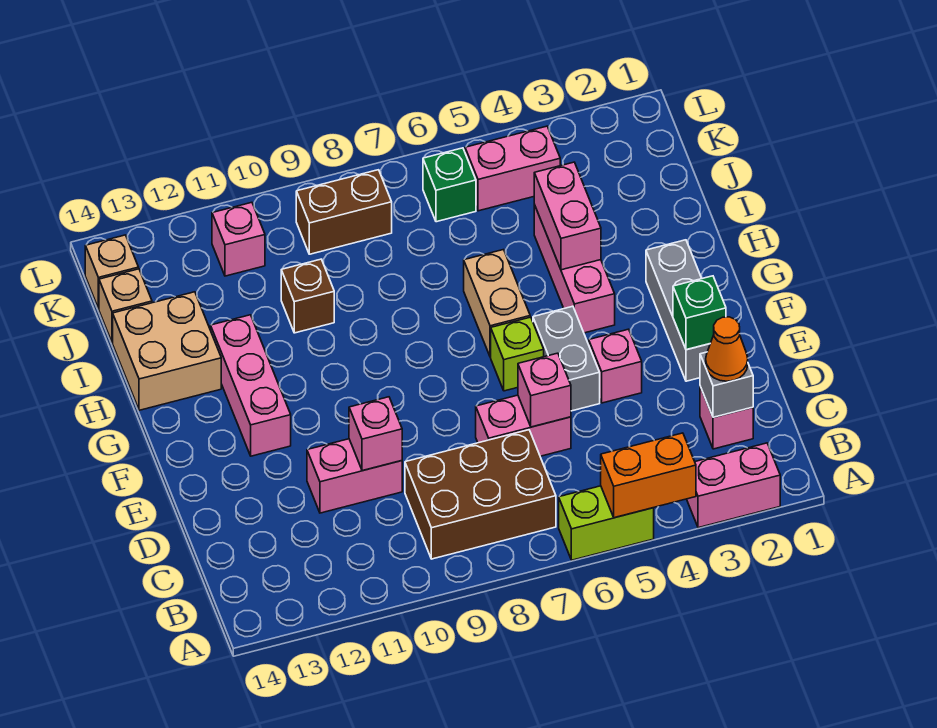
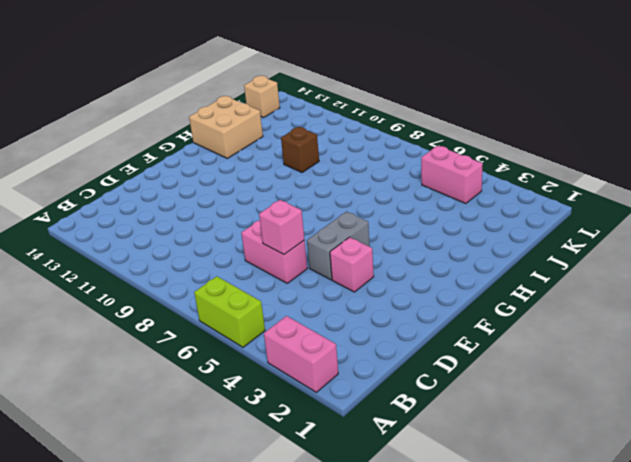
none -> brown brick B7:C9 level 1
none -> pink brick C2 level 1
none -> pink brick D10:D11 level 1

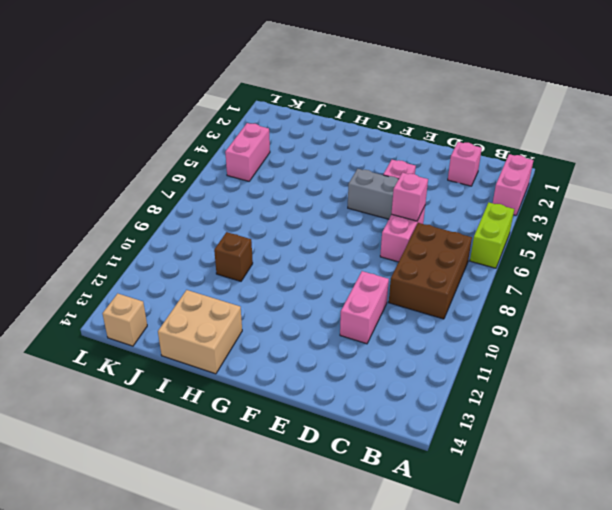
none -> grey brick E2:G2 level 1
none -> lime brick F6 level 1
none -> pink brick F12:H12 level 1

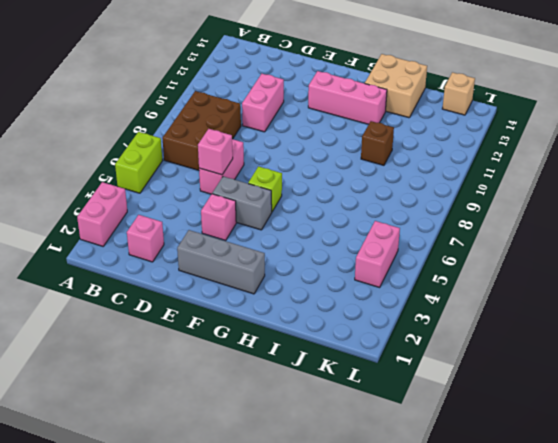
none -> pink brick G4:I4 level 1
none -> tan brick G6:H6 level 1
none -> tan brick J14 level 1

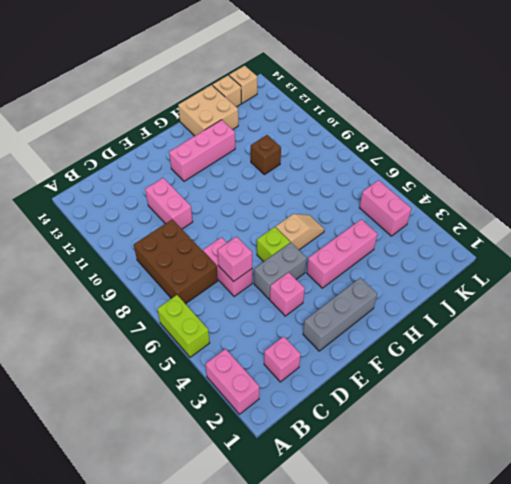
tan slope G6:H6 level 1 top G -> tan brick G6:H6 level 1
none -> green brick K6 level 1
none -> brown brick K8:K9 level 1
none -> pink brick K11 level 1

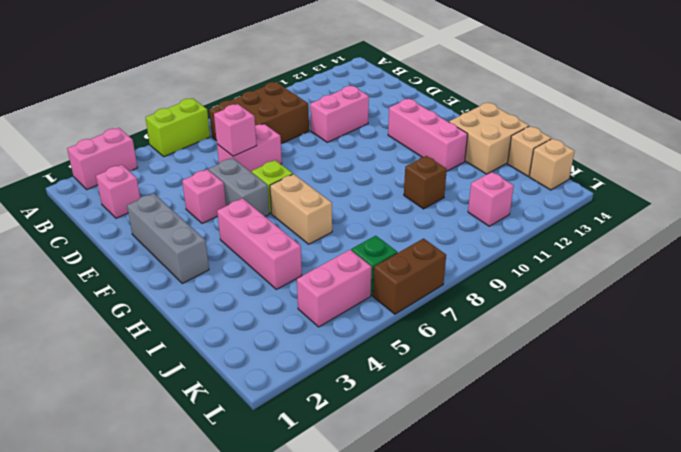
brown brick L6:L7 level 1 -> brown brick K8:K9 level 1
none -> orange brick A4:A5 level 2
none -> grey brick C2 level 2
none -> pink brick D10 level 2

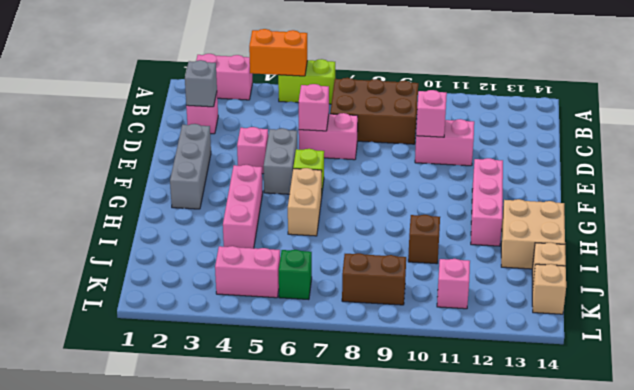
none -> green brick E2 level 2
none -> pink brick H4:I4 level 2
none -> orange cone C2 level 3

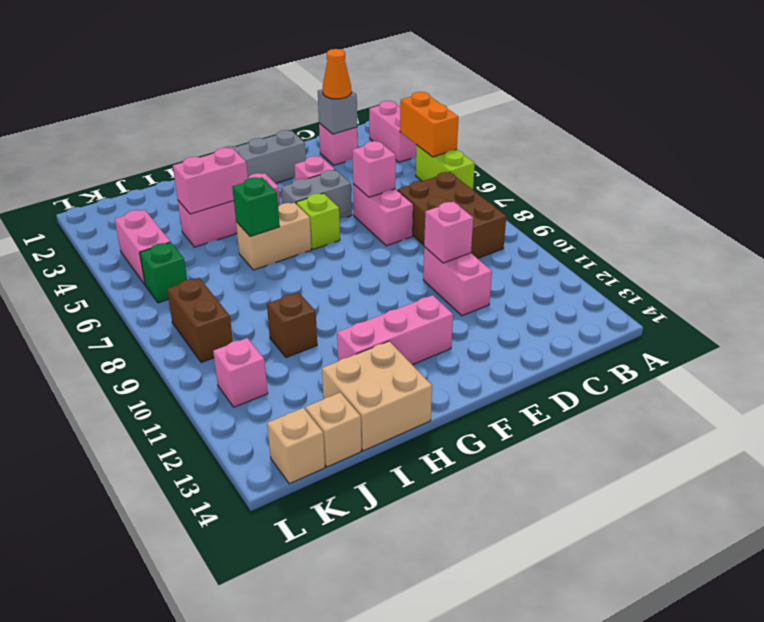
green brick H6 level 2 -> green brick E2 level 2

